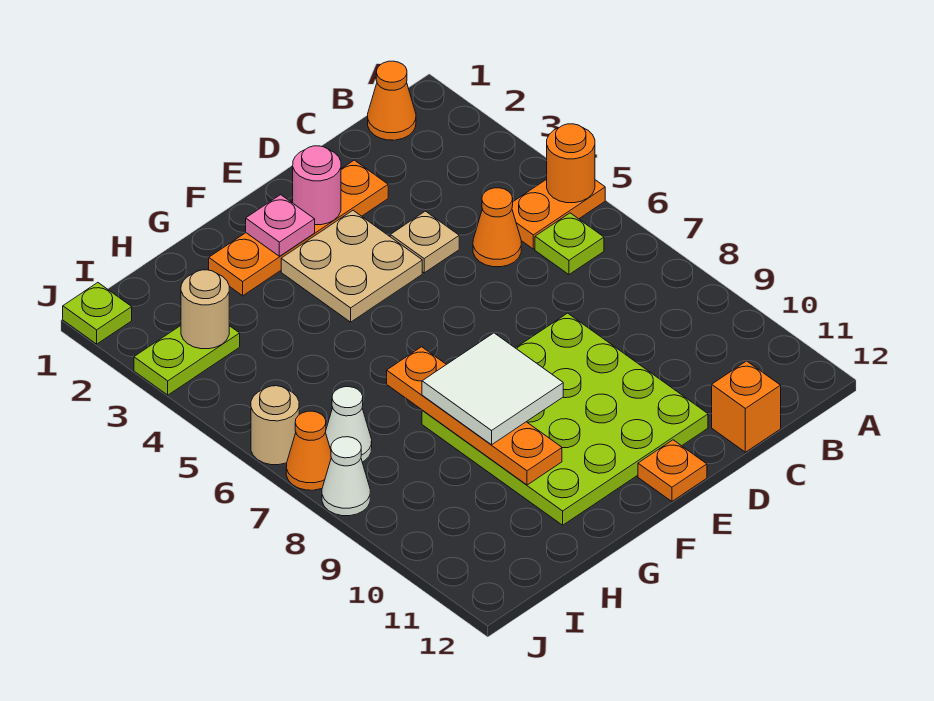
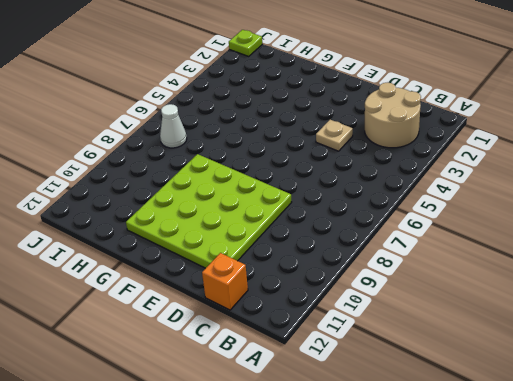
tan round brick B2:C3 level 1 -> none
none -> orange plate A5:B5 level 1
none -> orange cone B1 level 1
none -> lime plate B6 level 1

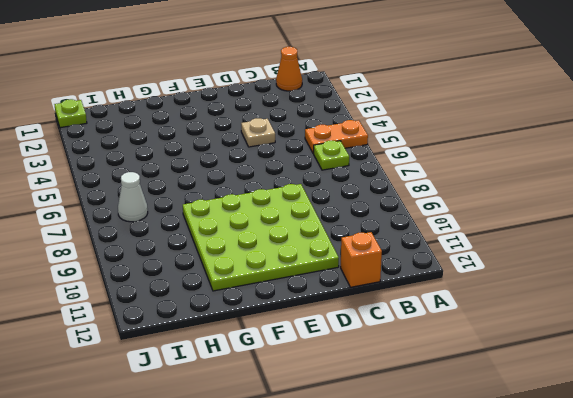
none -> orange cone C5 level 1
none -> orange plate D2:G2 level 1
none -> tan plate E3:F4 level 1

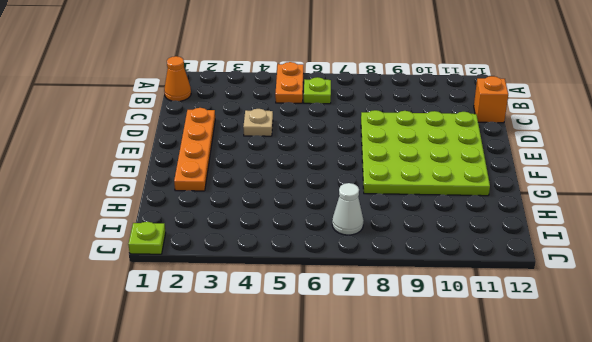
none -> orange cone C5 level 1
none -> tan plate E3:F4 level 1
none -> orange plate E12 level 1

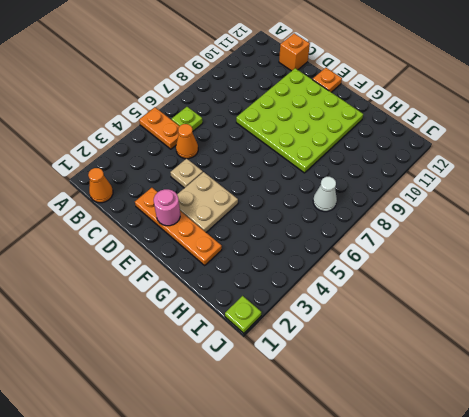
none -> lime plate I3:J3 level 1
none -> tan round brick J6 level 1
none -> orange cone J7 level 1

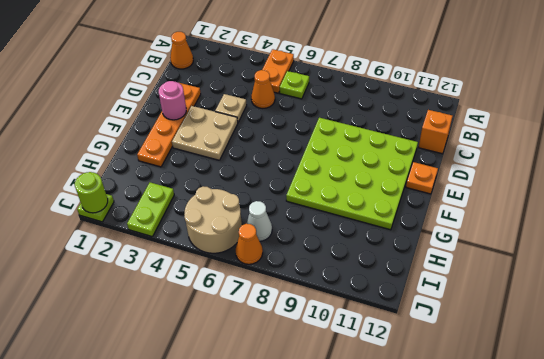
tan round brick I5:J6 level 1 -> tan round brick J6 level 1
lime round brick J1 level 2 -> none
none -> white cone J8 level 1
none -> orange round brick A5 level 2
none -> pink plate F2 level 2

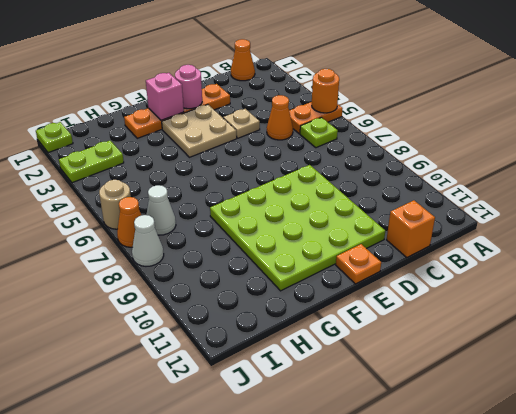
pink brick F2 level 2 -> pink plate F2 level 2
none -> orange plate G7:G10 level 2
none -> tan round brick I3 level 2
none -> white tile F8:G9 level 3

